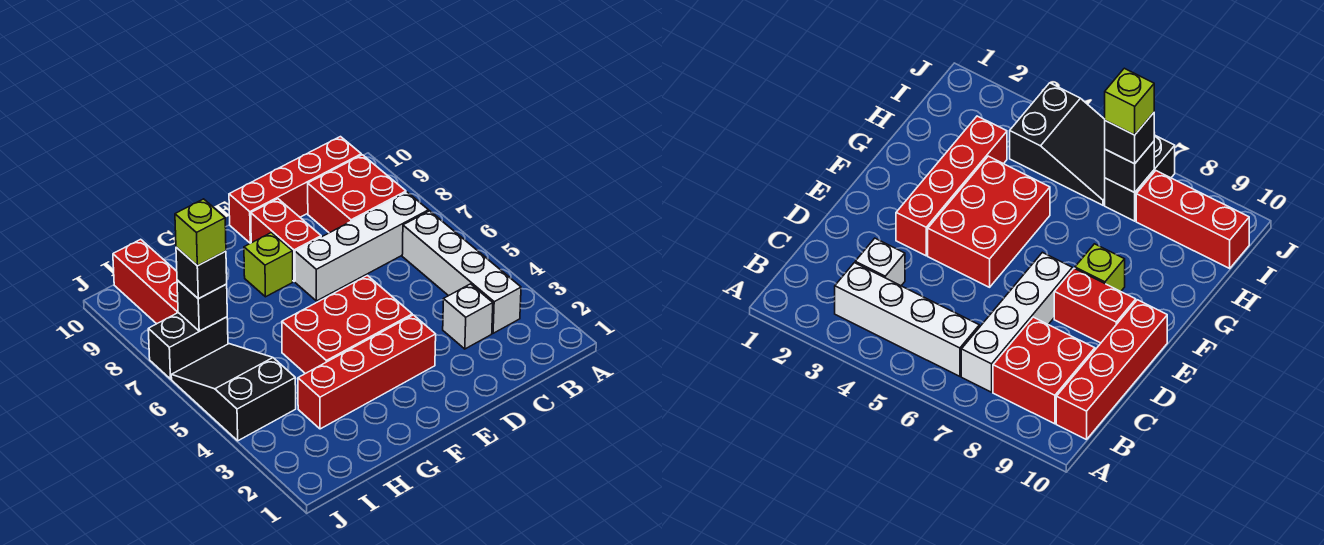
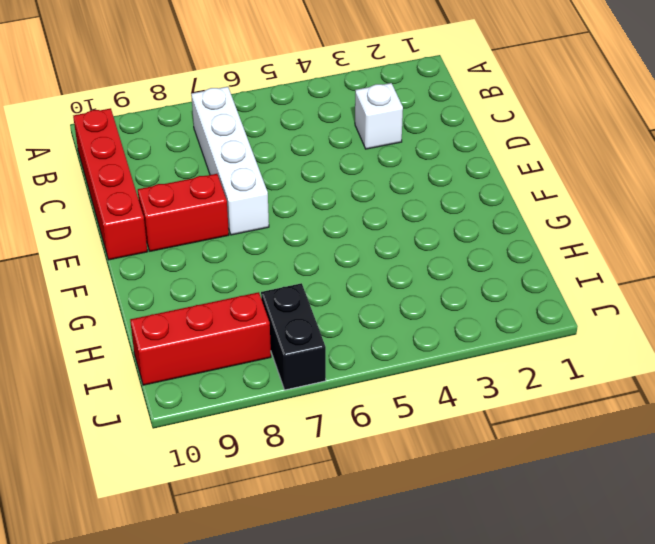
none -> white brick B3:B6 level 1
none -> red brick B8:C9 level 1
none -> red brick E3:H3 level 1

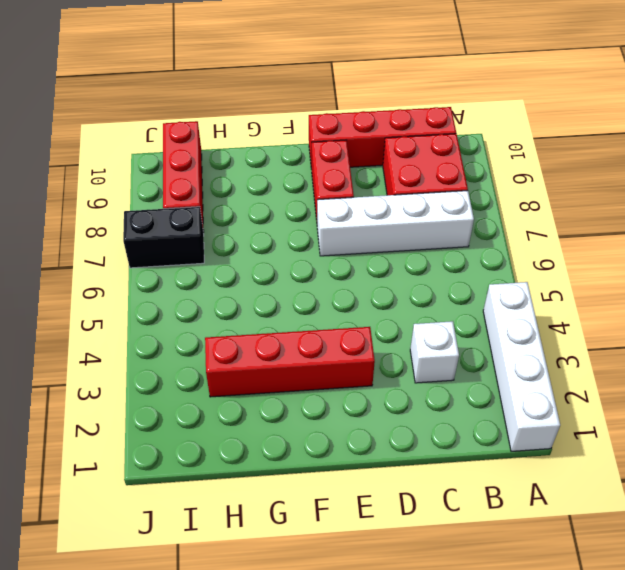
white brick A1:A4 level 1 -> white brick B3:B6 level 1
none -> red brick E4:G5 level 1
none -> lime brick F8 level 1
none -> black slope I4:J6 level 1 top 4

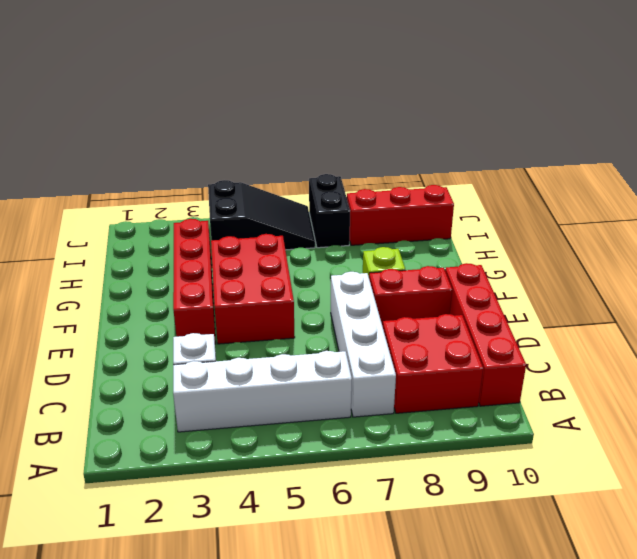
none -> black brick I7 level 2
none -> black brick I7 level 3
none -> lime brick I7 level 4

